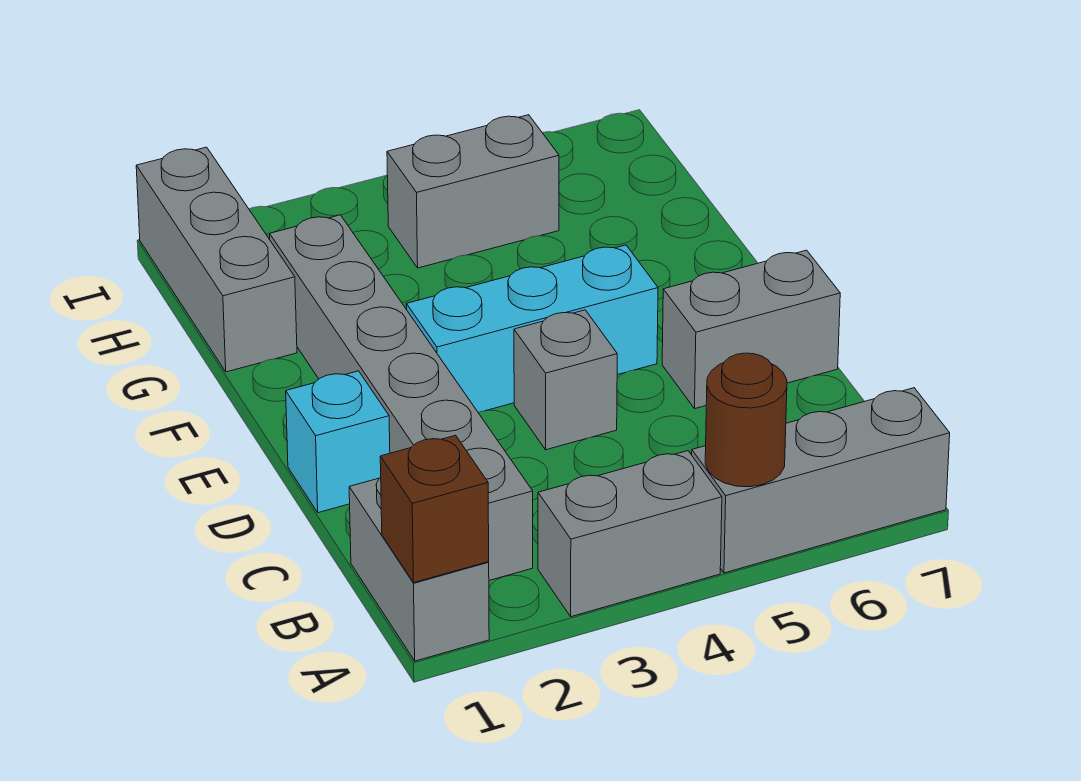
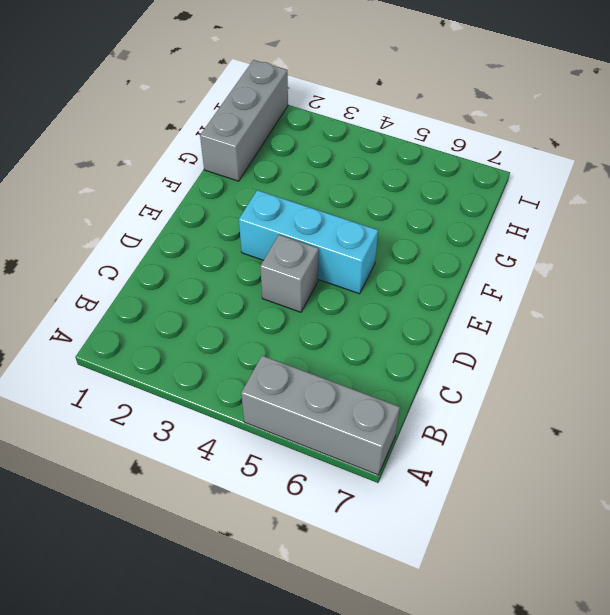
none -> grey brick A1:B1 level 1
none -> grey brick A3:A4 level 1
none -> grey brick B2:G2 level 1

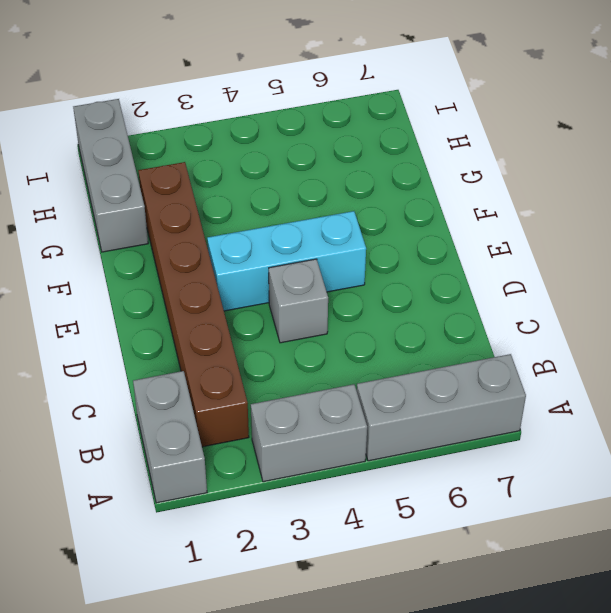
brown brick B2:G2 level 1 -> grey brick B2:G2 level 1
none -> cyan brick D1 level 1
none -> grey brick D6:D7 level 1
none -> grey brick H4:H5 level 1

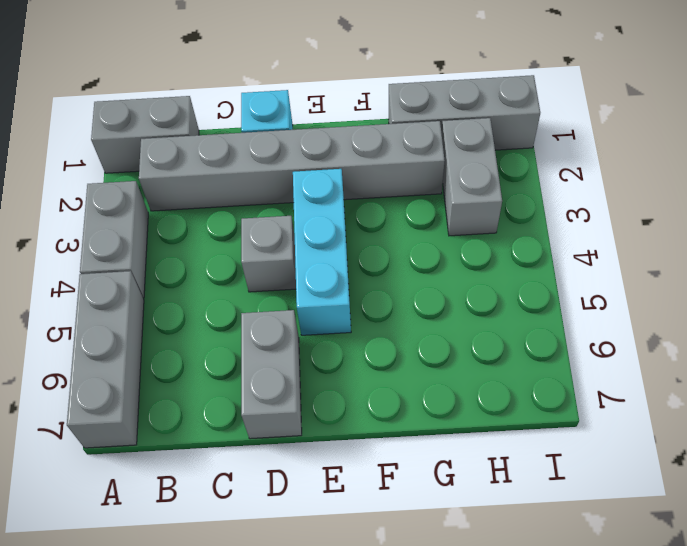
grey brick H2:H3 level 1 -> grey brick H4:H5 level 1
none -> brown brick A1 level 2
none -> brown round brick A5 level 2

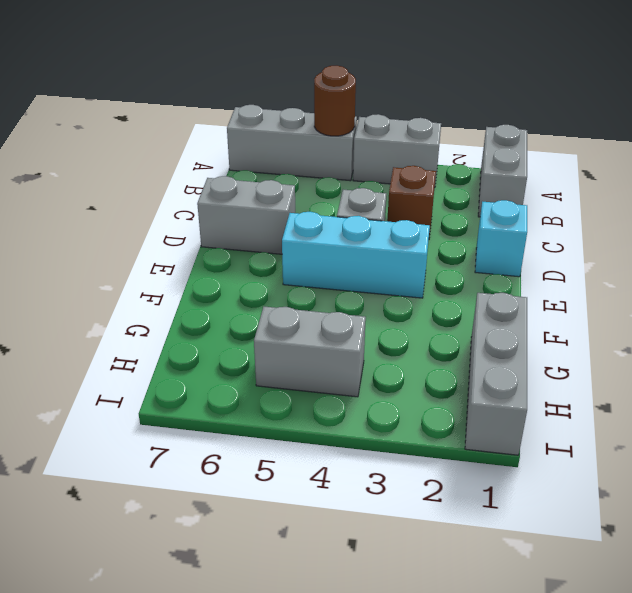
brown brick C3 level 1 -> brown brick A1 level 2
none -> grey brick B2:G2 level 1

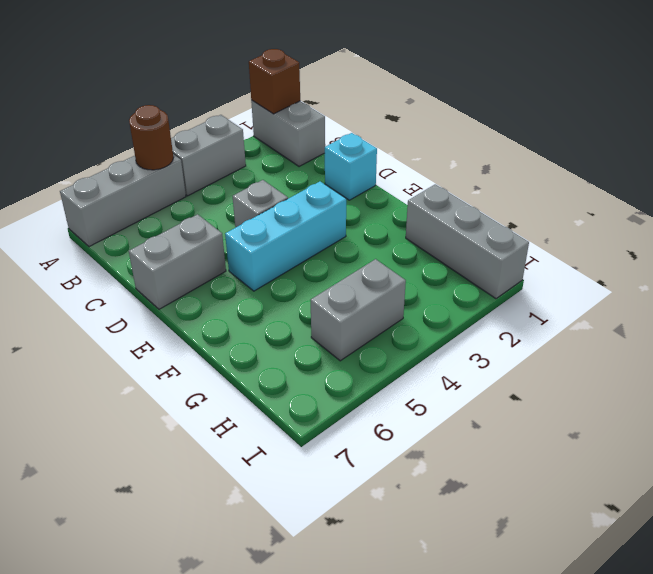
none -> grey brick B2:G2 level 1

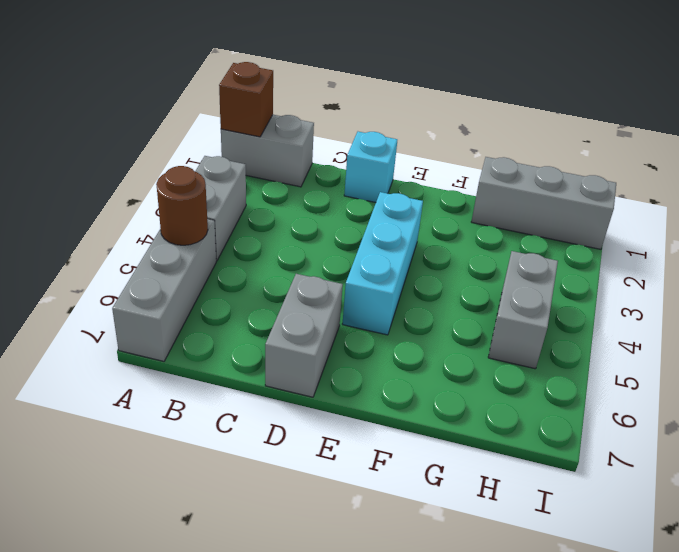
none -> grey brick B2:G2 level 1
none -> grey brick D4 level 1

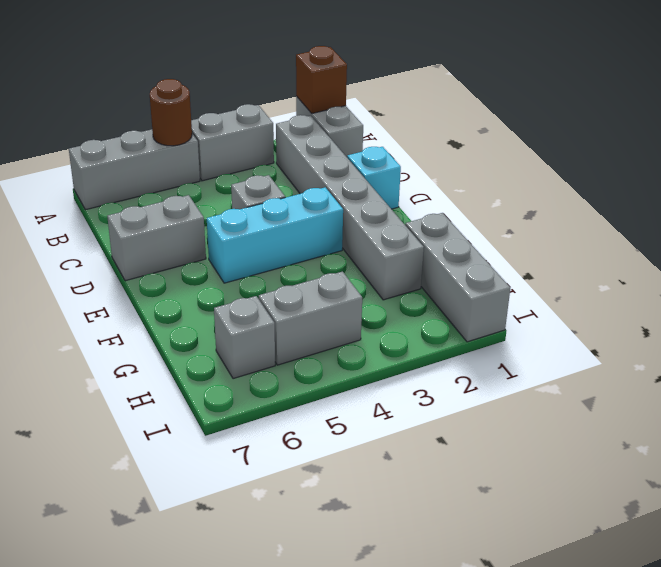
grey brick H6 level 1 -> none

